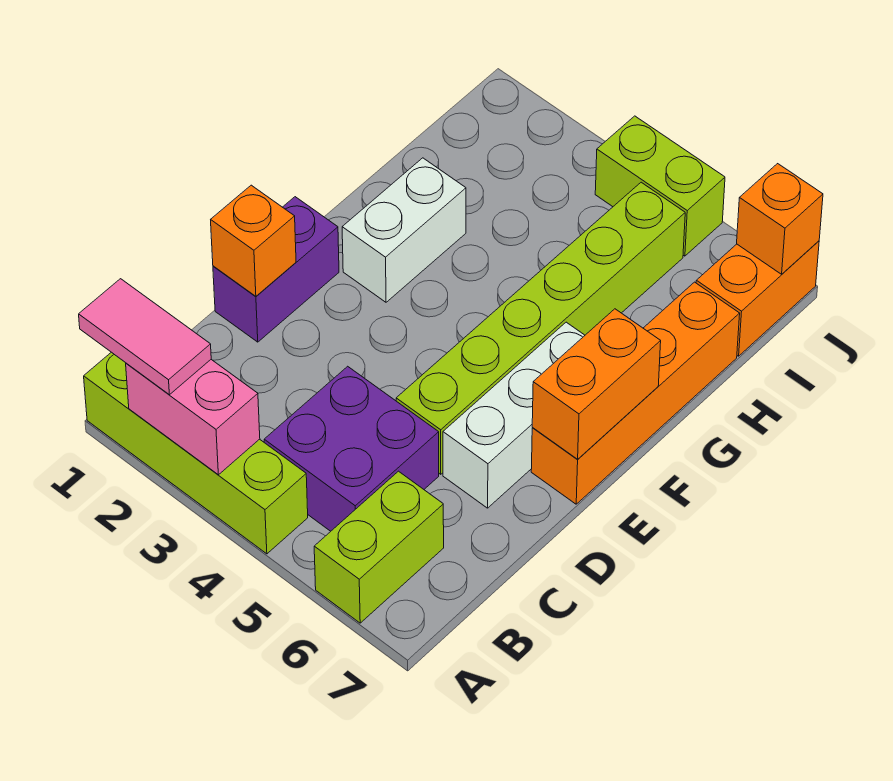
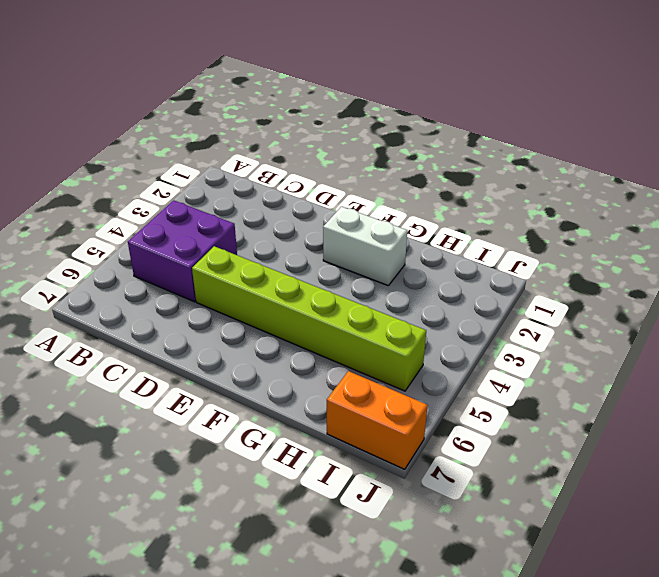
none -> lime brick A1:A4 level 1
none -> lime brick A6:B6 level 1
none -> purple brick D1:E1 level 1

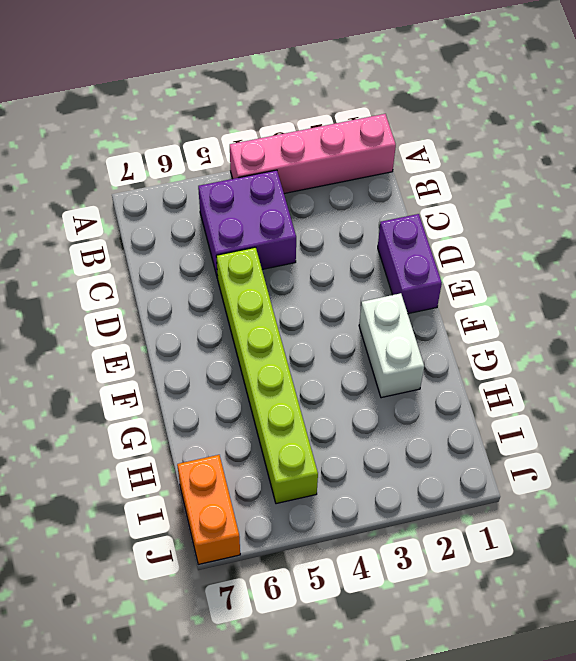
pink brick A1:A4 level 1 -> lime brick A1:A4 level 1
none -> lime brick A6:B6 level 1
none -> white brick D6:F6 level 1
none -> orange brick E7:H7 level 1

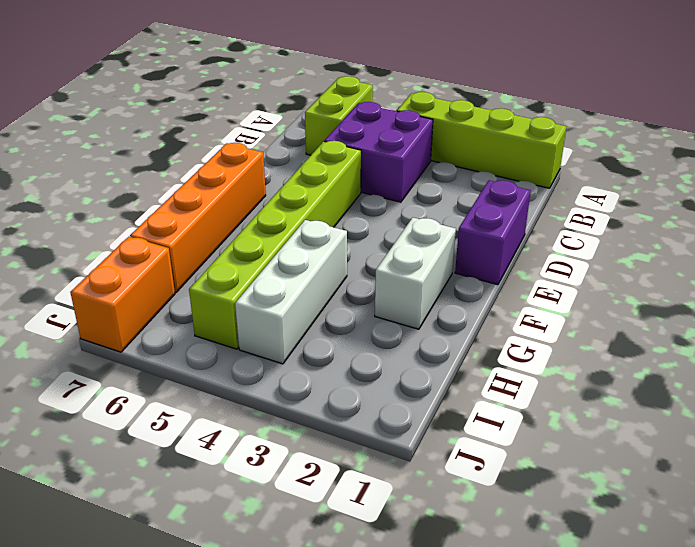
white brick G4:I4 level 1 -> white brick D6:F6 level 1
none -> lime brick J4:J5 level 1
none -> pink brick A2:A3 level 2
none -> orange brick D1 level 2

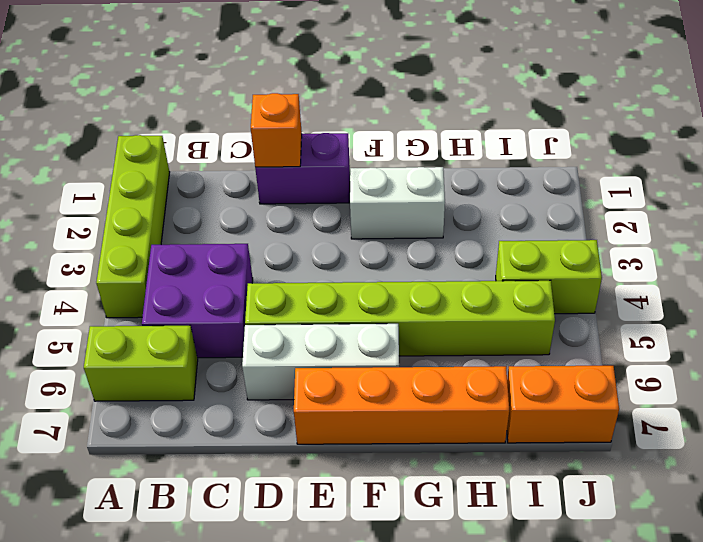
lime brick I4:J4 level 1 -> lime brick J4:J5 level 1
none -> pink brick A2:A3 level 2
none -> orange brick E7:F7 level 2
none -> orange brick J7 level 2

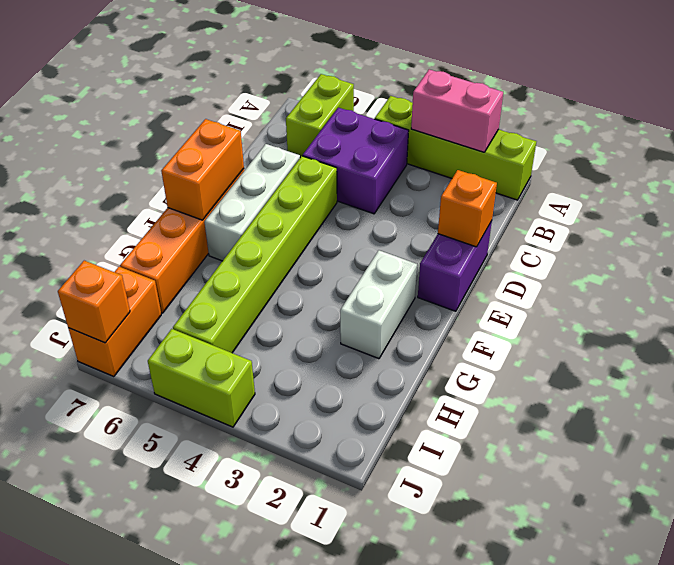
none -> pink tile A1:A2 level 3

